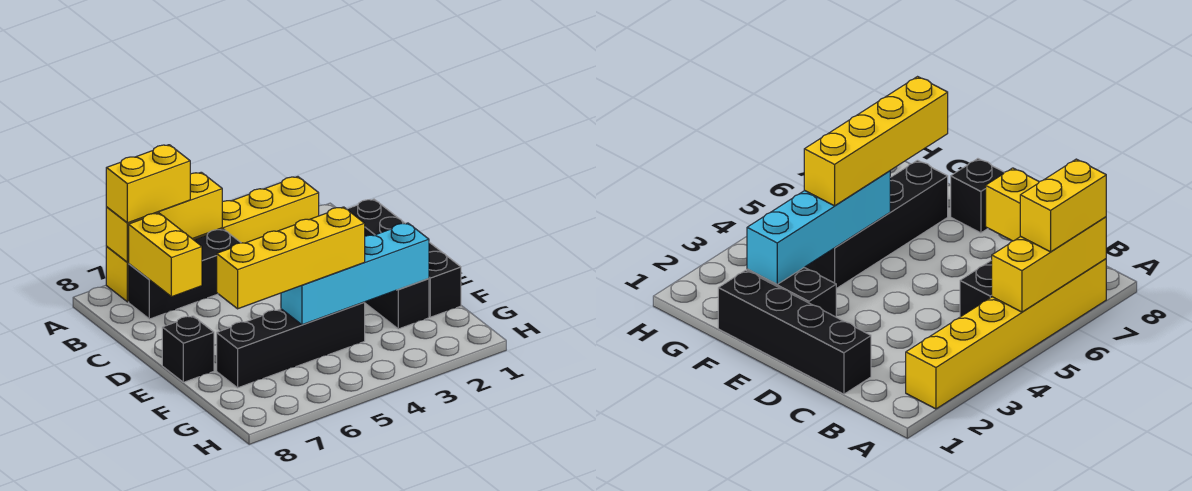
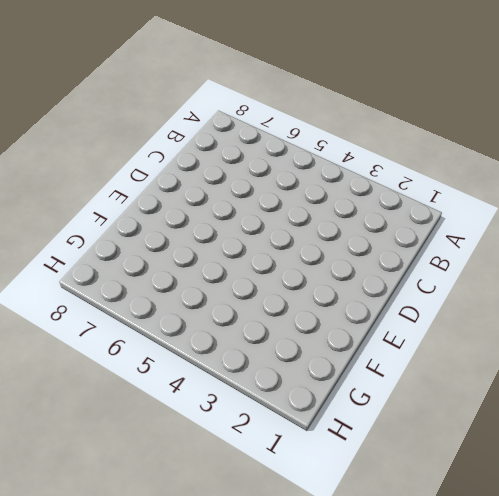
none -> yellow brick A2:A7 level 1
none -> black brick B5:B7 level 1

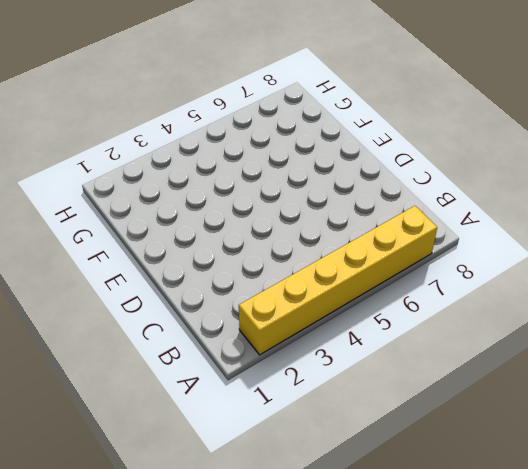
none -> black brick B5:B7 level 1
none -> black brick C1:F1 level 1

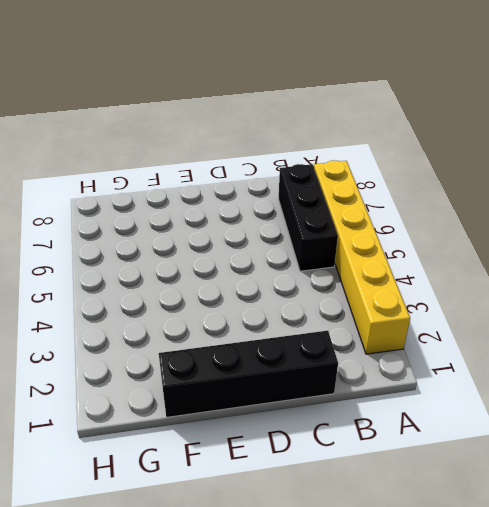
none -> black brick E2:F2 level 1
none -> black brick E8 level 1

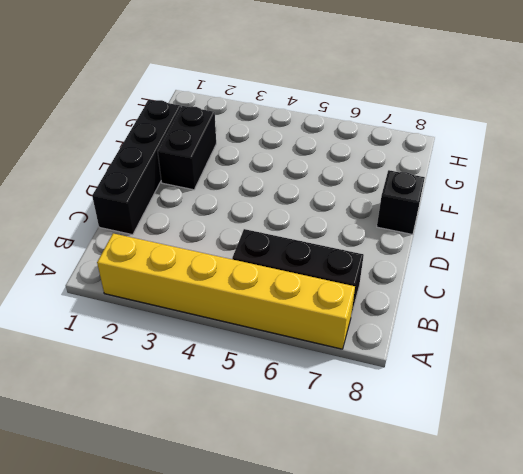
none -> black brick F4:F7 level 1
none -> yellow brick A5:A7 level 2

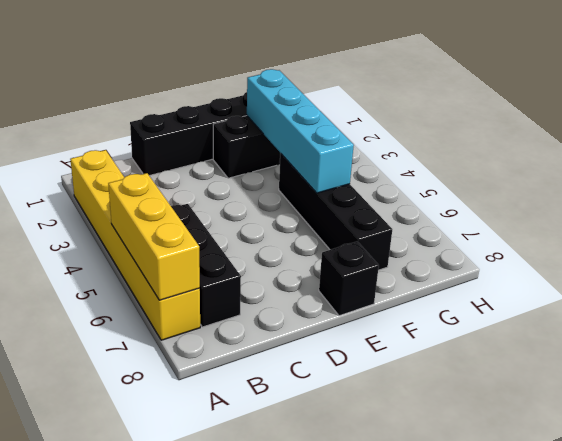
none -> yellow brick B7:C7 level 2
none -> yellow brick A6:A7 level 3

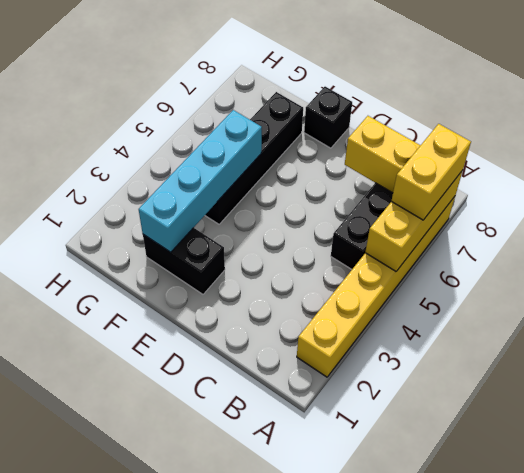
none -> black brick C1:F1 level 1
none -> yellow brick F4:F7 level 3

